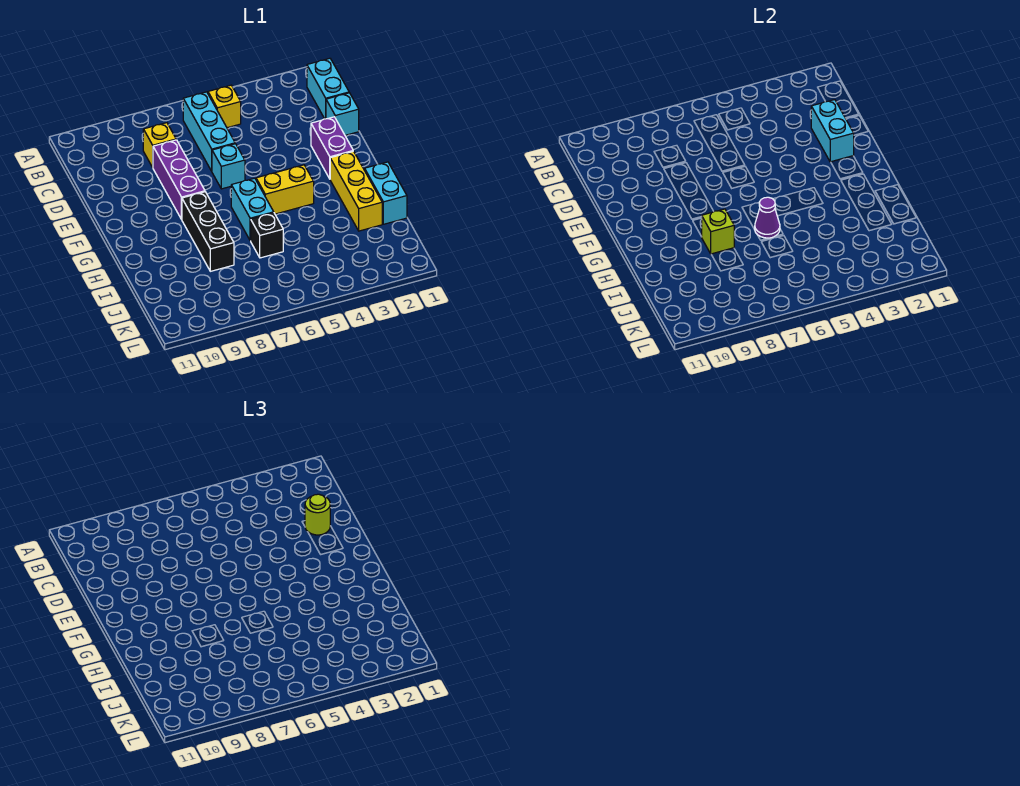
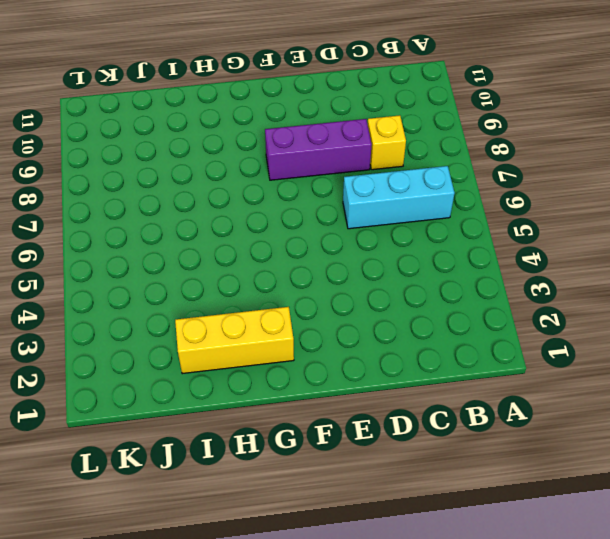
none -> cyan brick B1:C1 level 1
none -> yellow brick B5 level 1
none -> cyan brick D1 level 1

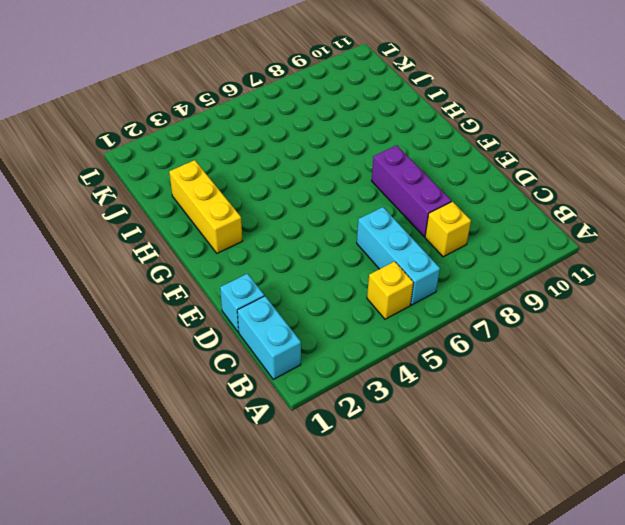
none -> purple brick E2:F2 level 1
none -> cyan brick E6 level 1
none -> yellow brick G4:G5 level 1

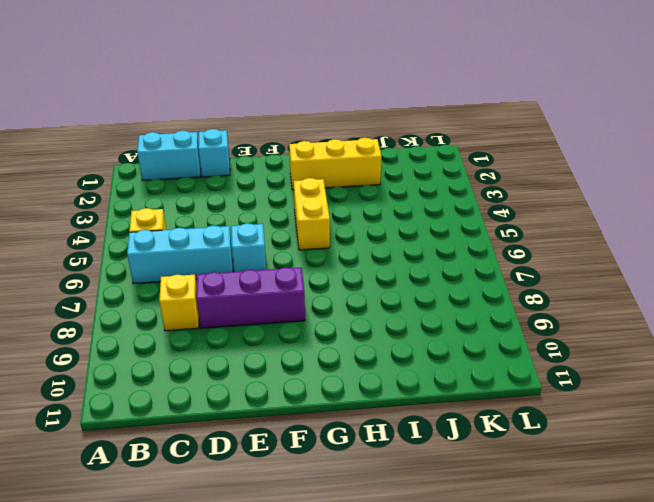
none -> purple brick E2:F2 level 1
none -> cyan brick G6:H6 level 1
none -> black brick G8:I8 level 1

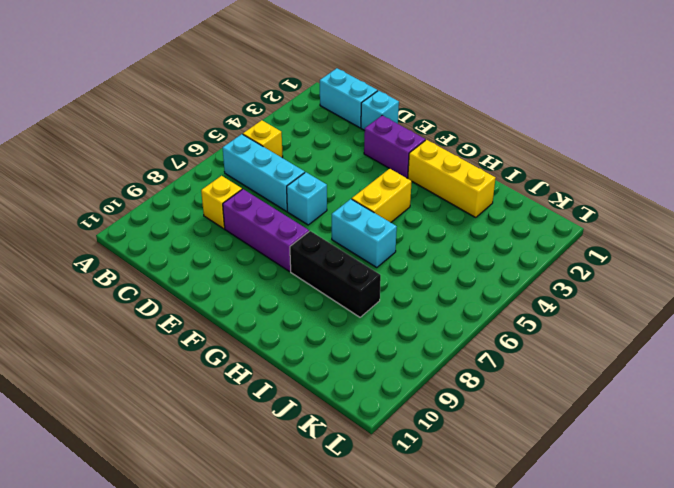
none -> cyan brick H1:I1 level 1
none -> black brick I6 level 1
none -> cyan brick D2:E2 level 2

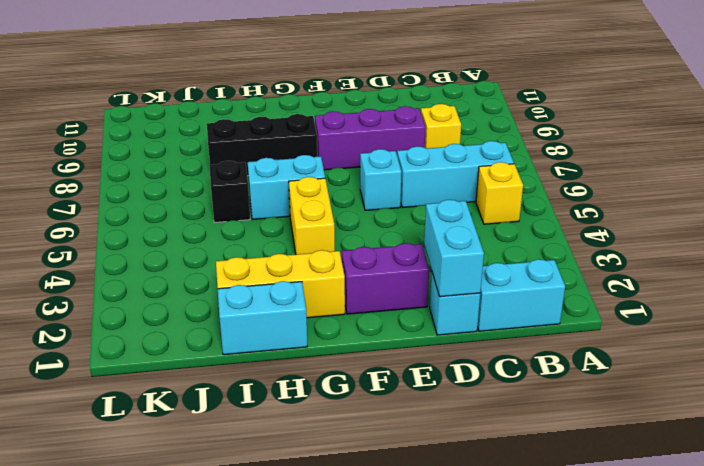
cyan brick D1:D2 level 2 -> cyan brick D2:E2 level 2
none -> purple cone H6 level 2
none -> lime brick H8 level 2
none -> lime round brick D2 level 3

